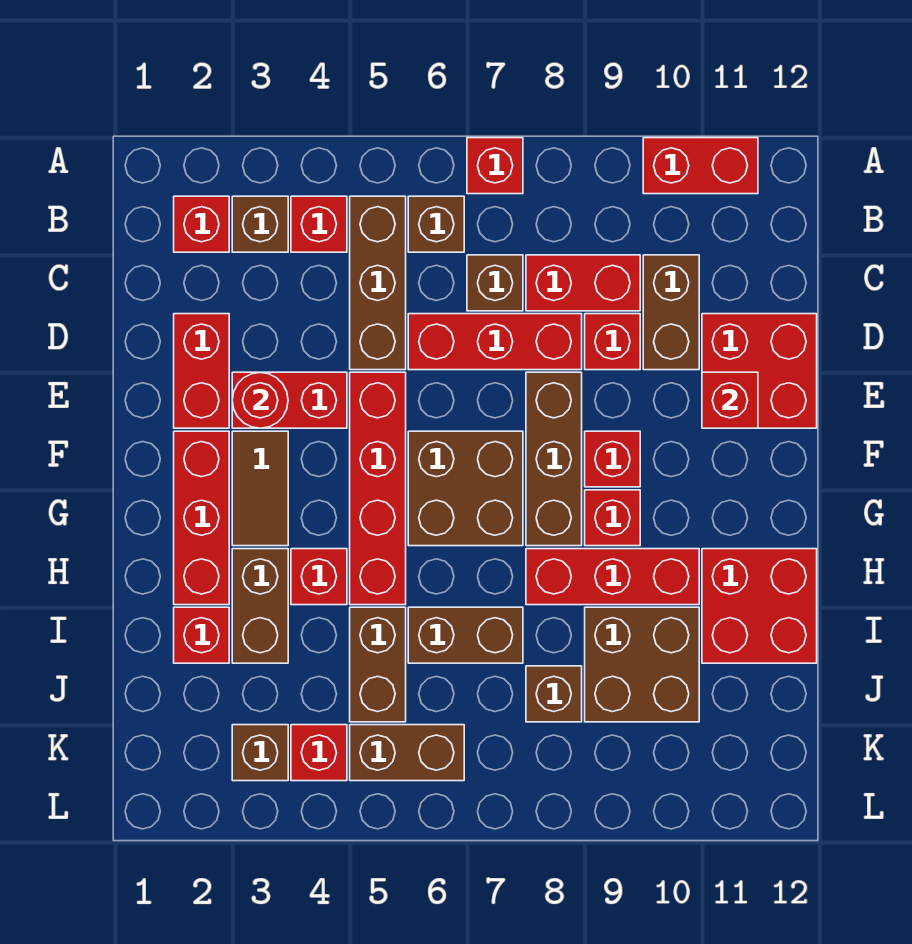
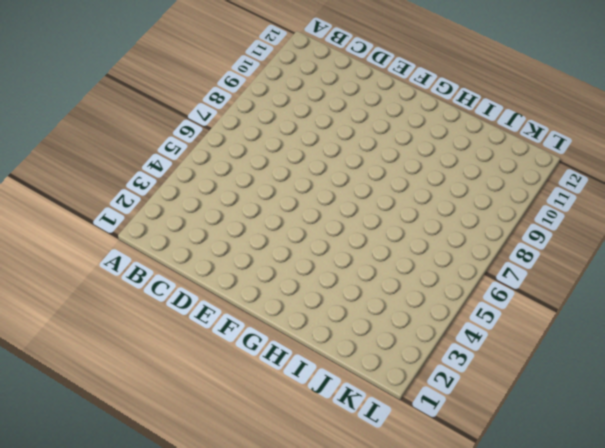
none -> red brick A7 level 1
none -> red brick A10:A11 level 1
none -> red brick B2 level 1
none -> brown brick B3 level 1

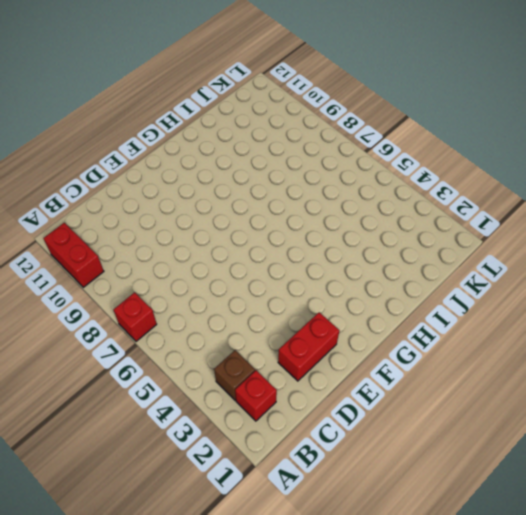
none -> red brick B4 level 1
none -> brown brick B5:D5 level 1
none -> brown brick B6 level 1
none -> brown brick C7 level 1

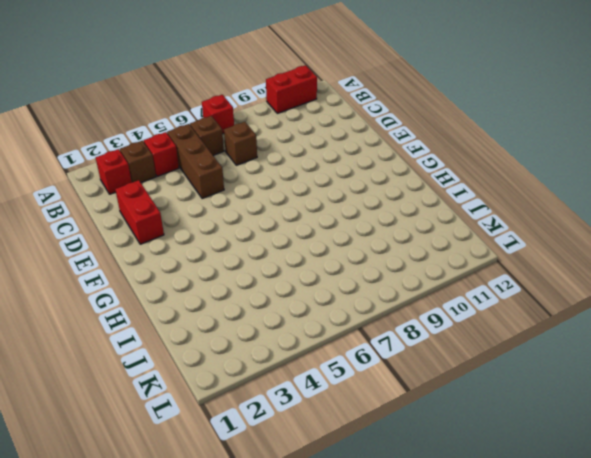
none -> red brick C8:C9 level 1
none -> brown brick C10:D10 level 1
none -> red brick D6:D8 level 1
none -> red brick D9 level 1

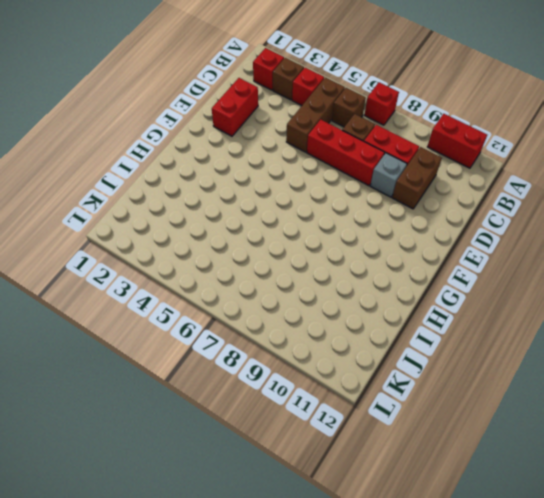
grey brick D9 level 1 -> red brick D9 level 1
none -> red brick D11:E12 level 1
none -> red brick E3:E4 level 1
none -> red brick E5:H5 level 1
none -> brown brick E8:G8 level 1

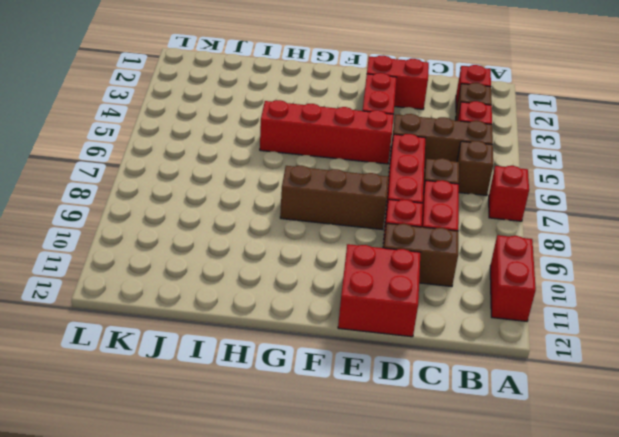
none -> red brick F2:H2 level 1
none -> brown tile F3:G3 level 1
none -> brown brick F6:G7 level 1
none -> red brick F9 level 1

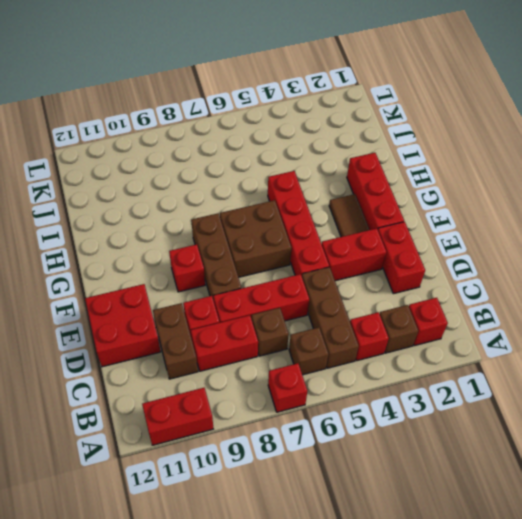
none -> red brick G9 level 1
none -> brown brick H3:I3 level 1
none -> red brick H4 level 1
none -> red brick H8:H10 level 1

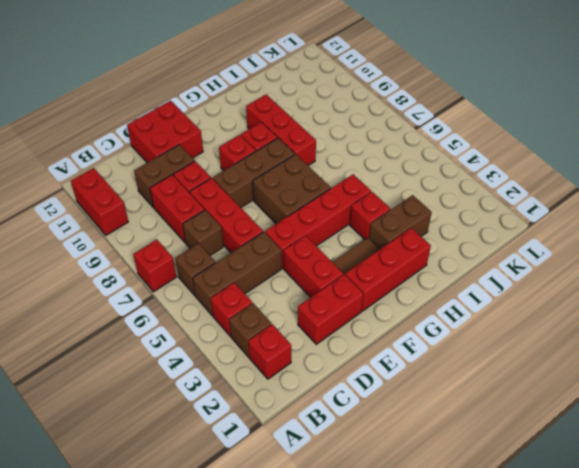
none -> red brick H11:I12 level 1
none -> red brick I2 level 1
none -> brown brick I5:J5 level 1
none -> brown brick I6:I7 level 1

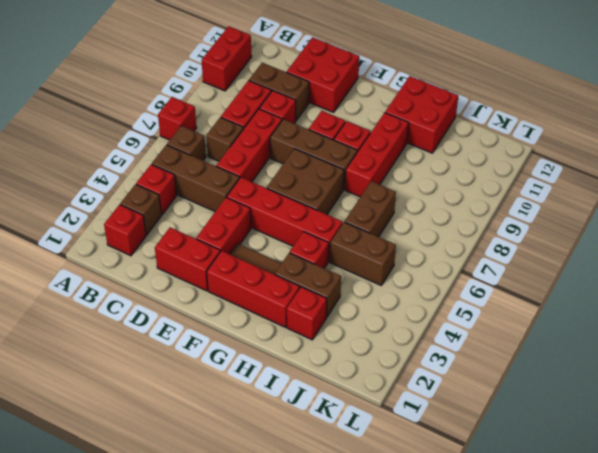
none -> brown brick I9:J10 level 1
none -> brown brick J8 level 1
none -> brown brick K3 level 1
none -> red brick K4 level 1

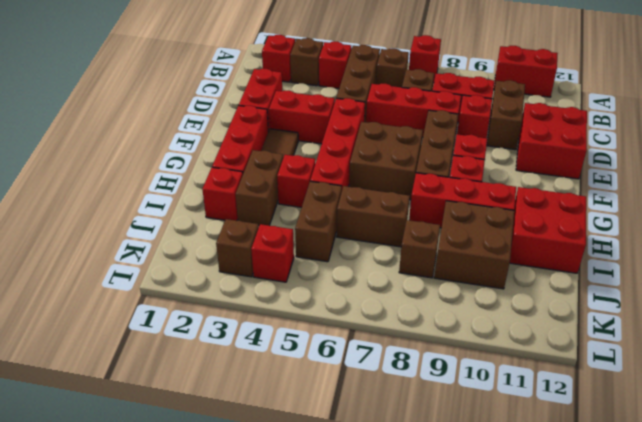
none -> brown brick K5:K6 level 1
none -> red round brick E3 level 2
none -> red brick E11 level 2

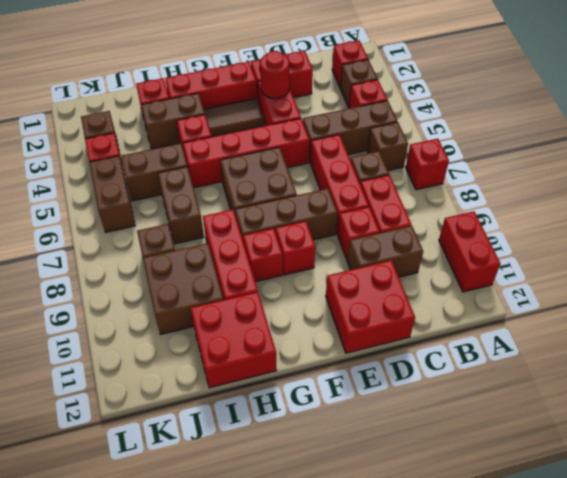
none -> red brick E11 level 2

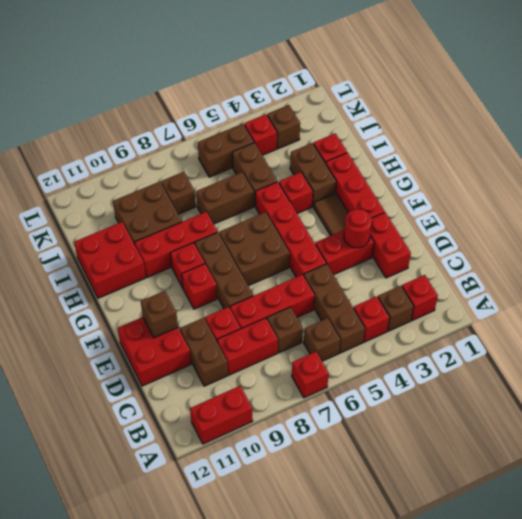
brown brick E11 level 2 -> red brick E11 level 2

